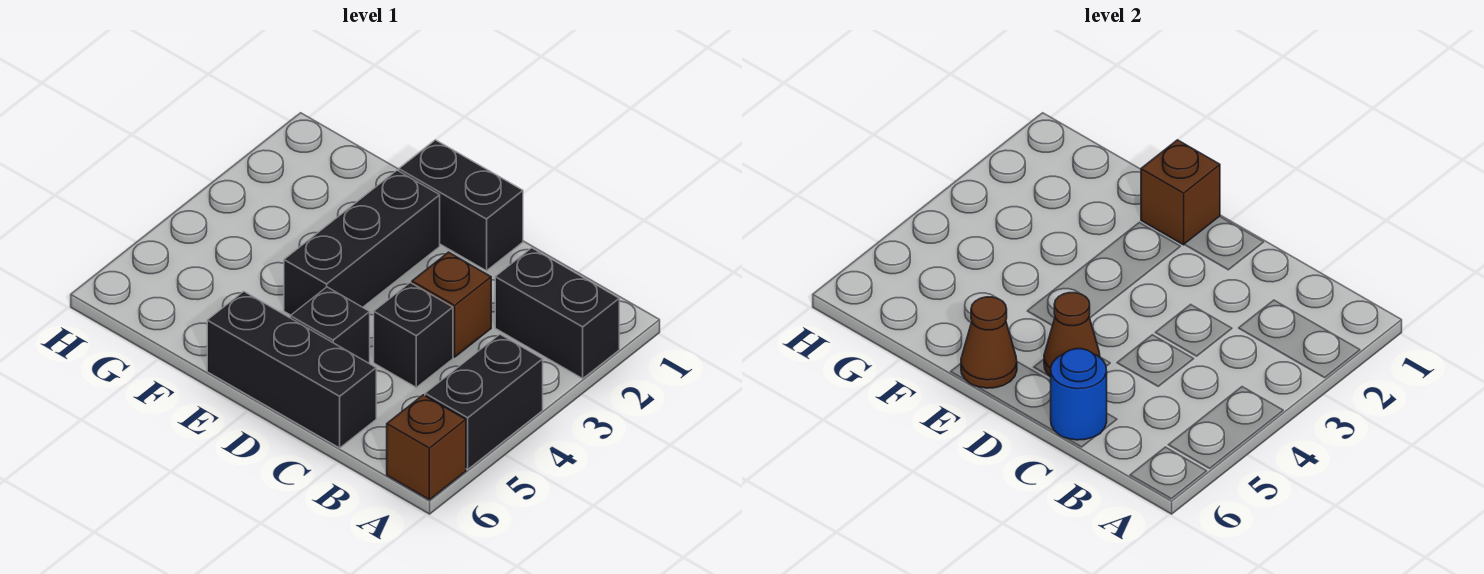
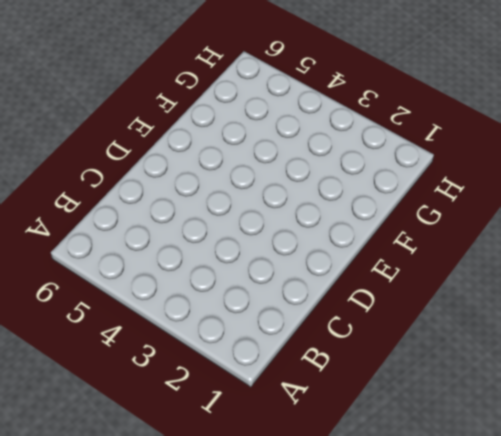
none -> black brick A2:B2 level 1
none -> black brick A4:A5 level 1
none -> brown brick A6 level 1

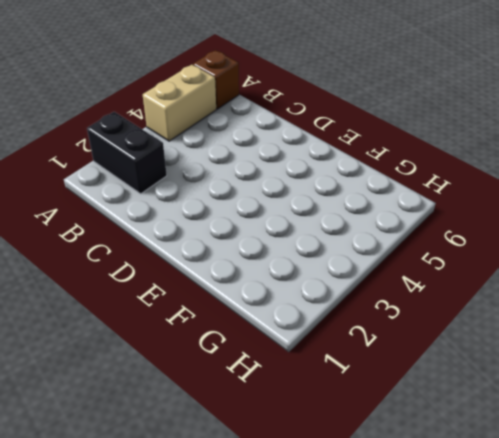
tan brick A4:A5 level 1 -> black brick A4:A5 level 1
none -> brown brick C3 level 1
none -> black brick C4 level 1
none -> black brick C6:E6 level 1

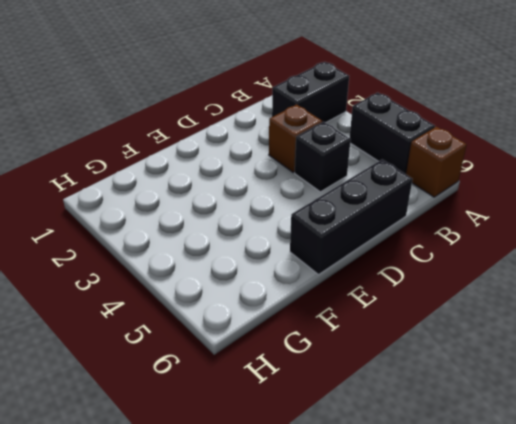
none -> black brick D1:E1 level 1
none -> black brick D5 level 1
none -> black brick E2:E4 level 1

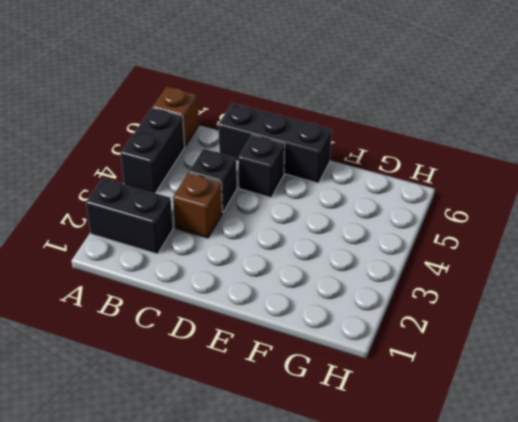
none -> black brick D1:E1 level 1
none -> black brick E2:E4 level 1
none -> blue round brick C6 level 2

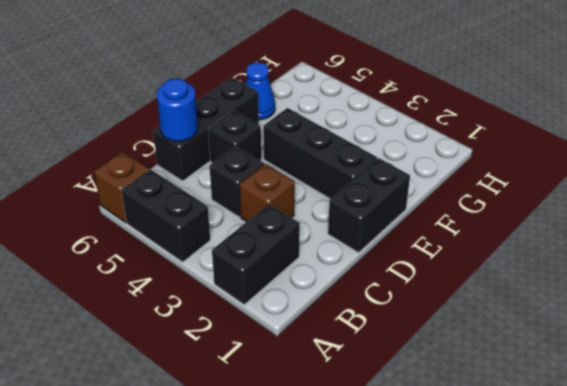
blue cone F6 level 1 -> none
none -> brown cone D5 level 2
none -> brown brick E1 level 2
none -> brown cone E6 level 2

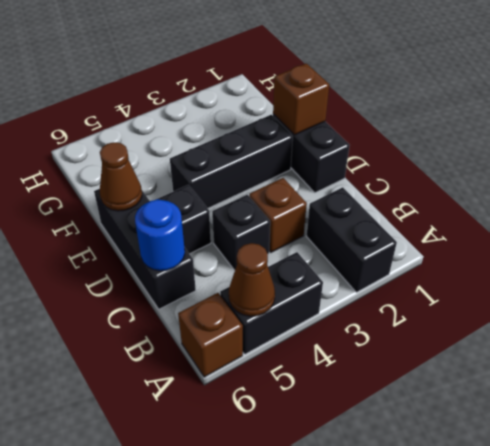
brown cone A5 level 2 -> brown cone D5 level 2

